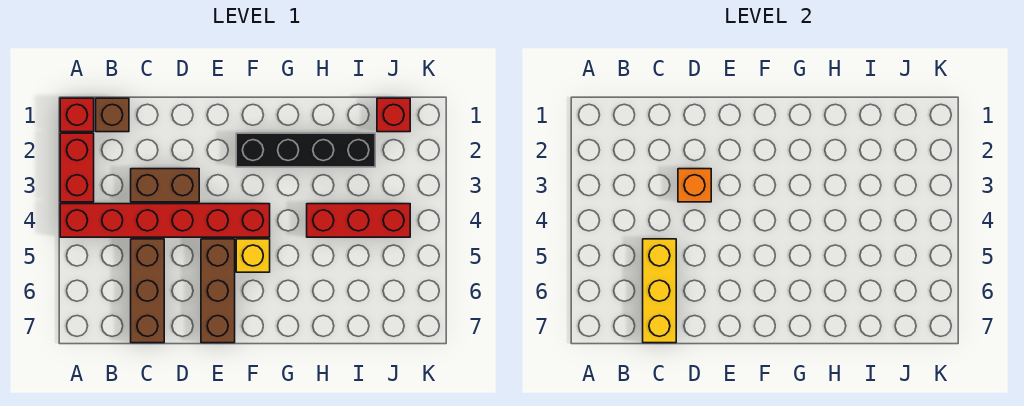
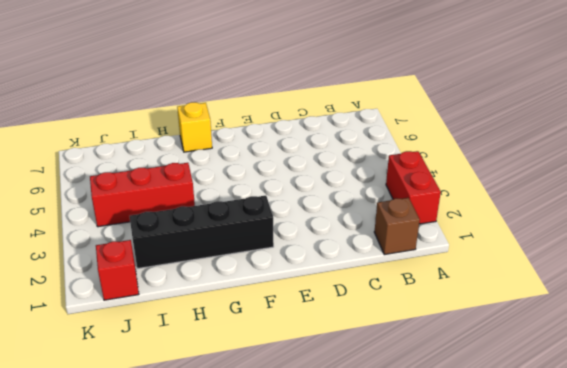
yellow brick G7 level 1 -> yellow brick F5 level 1
none -> red brick A1 level 1
none -> red brick A4:F4 level 1
none -> brown brick C3:D3 level 1

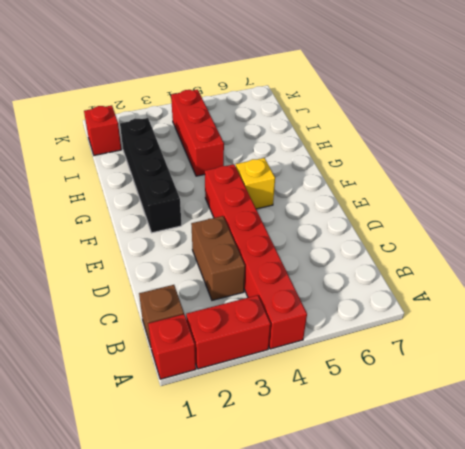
none -> brown brick C5:C7 level 1
none -> brown brick E5:E7 level 1
none -> yellow brick C5:C7 level 2

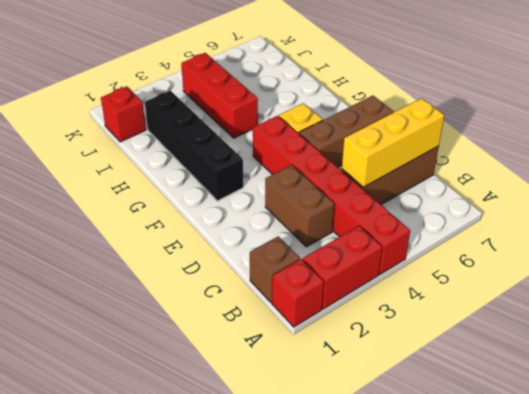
none -> orange brick D3 level 2

